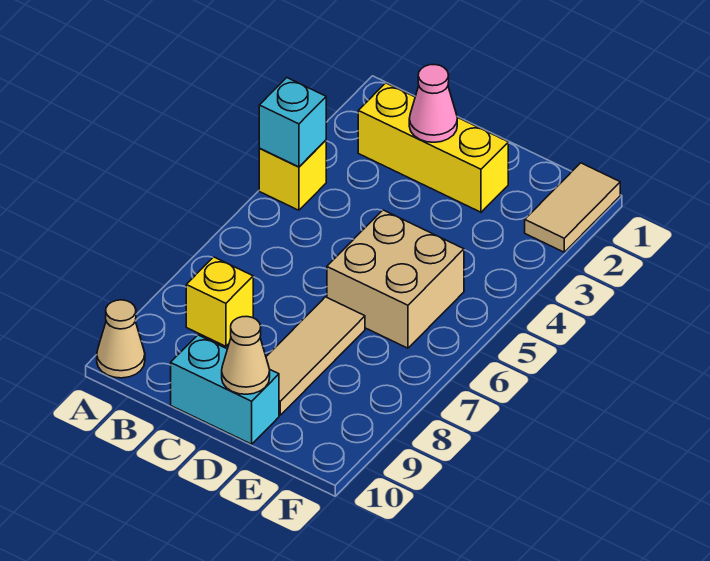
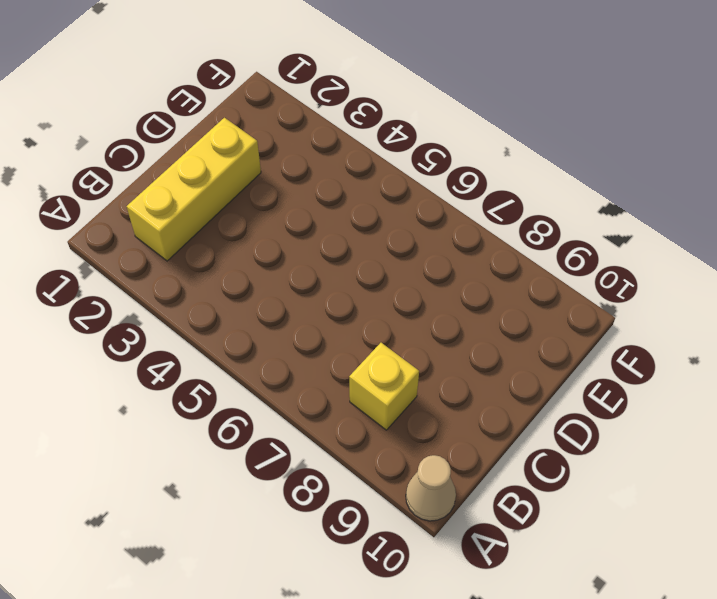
none -> yellow brick A4 level 1
none -> cyan brick C10:D10 level 1

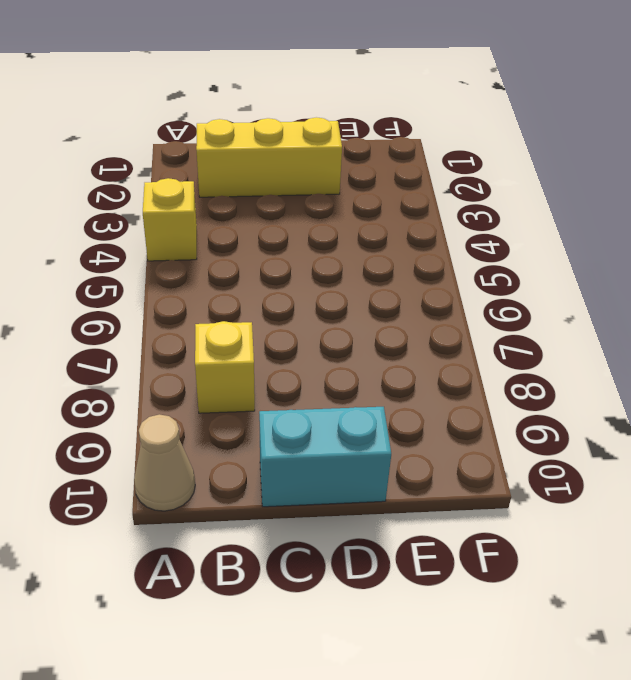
none -> tan brick D5:E6 level 1
none -> tan tile D7:D9 level 1

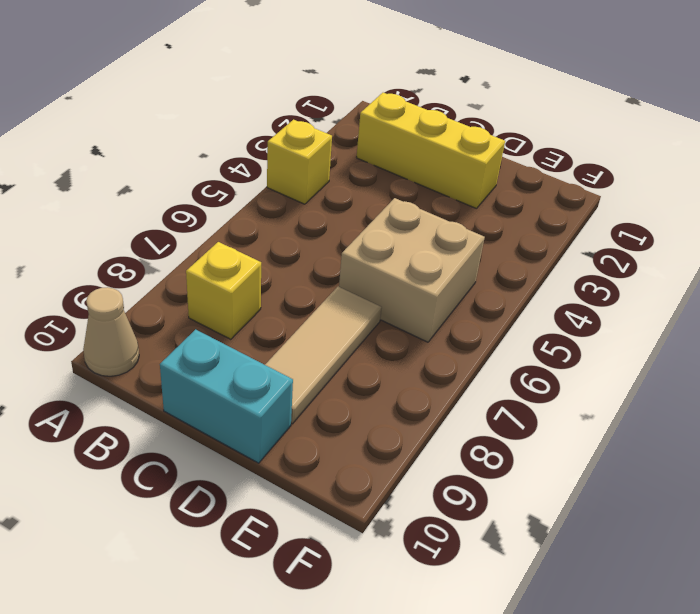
none -> tan tile F1:F2 level 1
none -> cyan brick A4 level 2

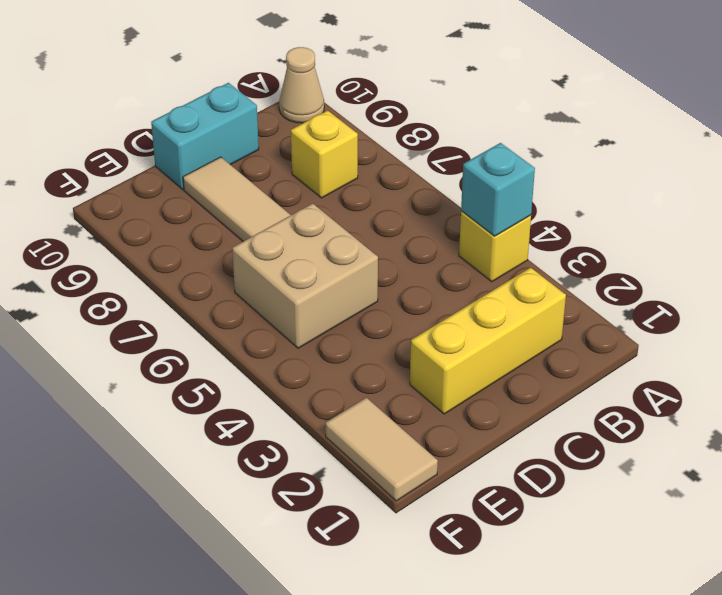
none -> pink cone C2 level 2
none -> tan cone D10 level 2

